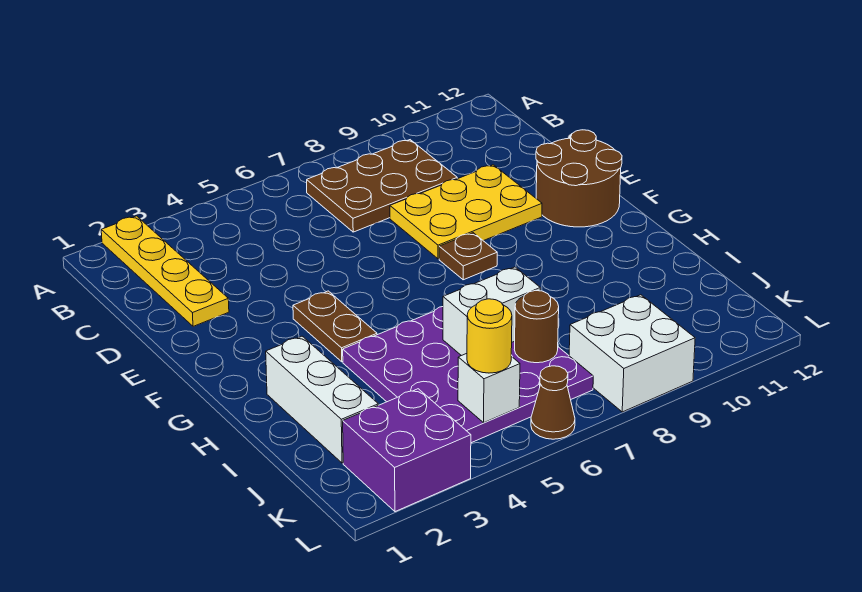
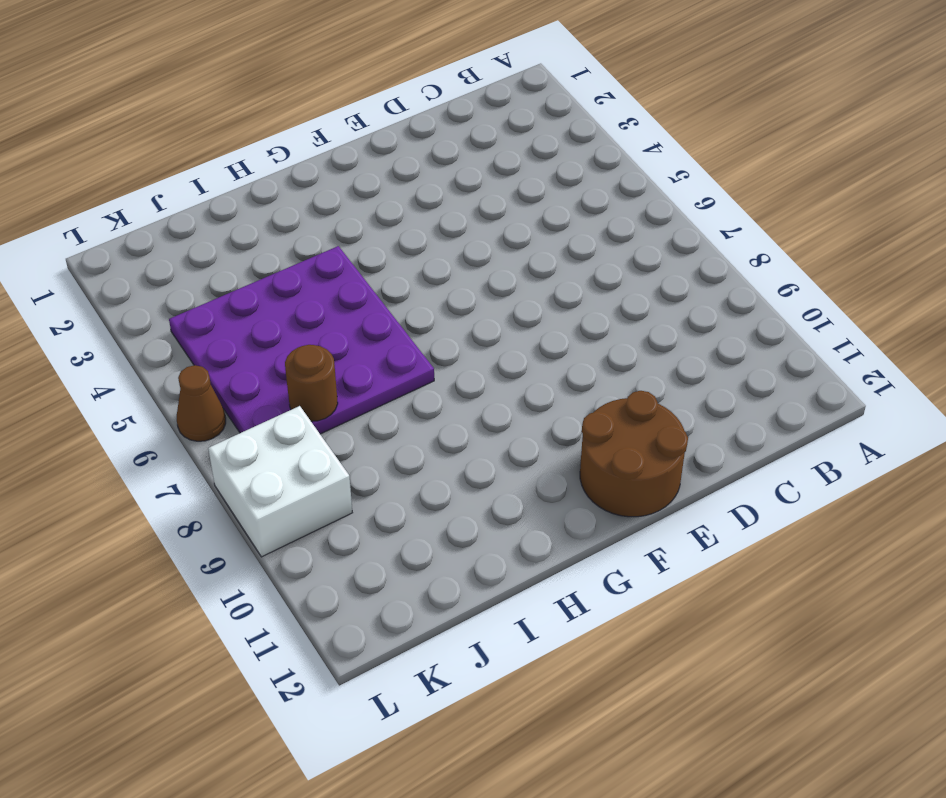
none -> yellow plate A2:D2 level 1
none -> brown plate B7:C9 level 1
none -> yellow plate D8:E10 level 1

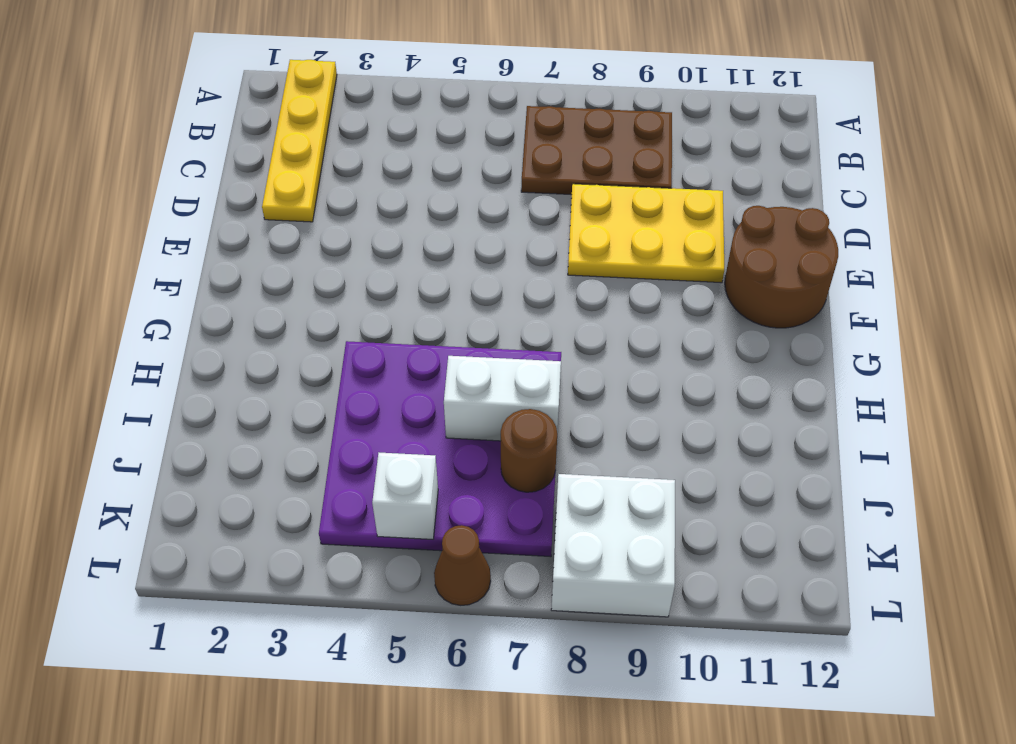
none -> brown plate F4:G4 level 1
none -> brown plate F8 level 1
none -> white brick H2:J2 level 1

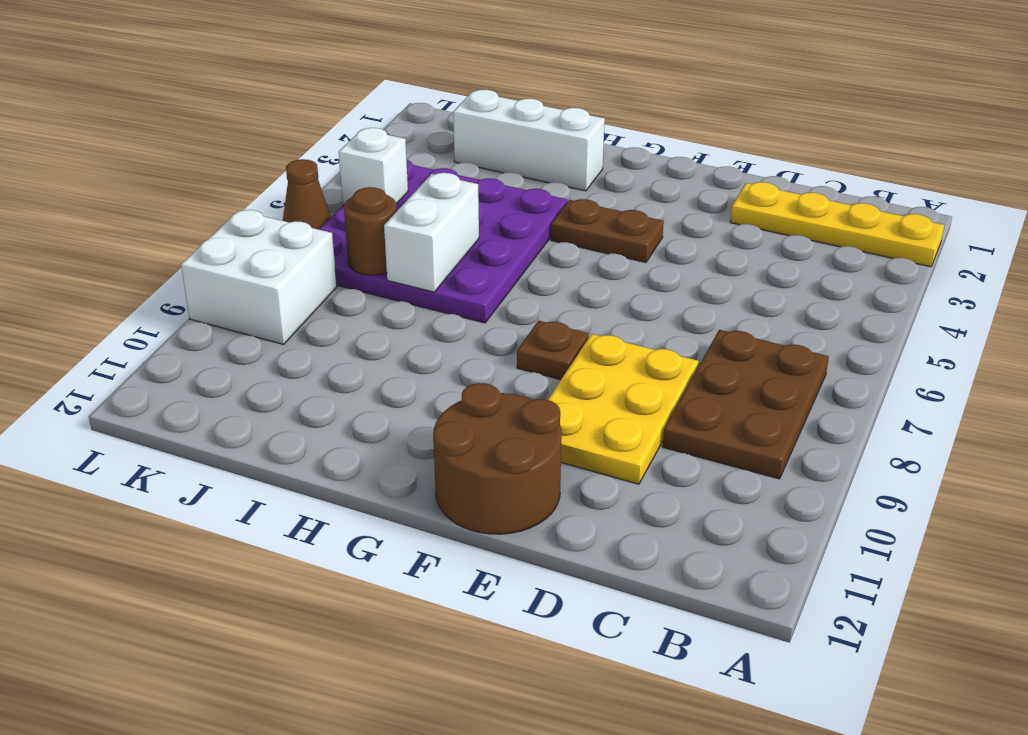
none -> purple brick K2:L3 level 1
none -> yellow round brick K5 level 3

